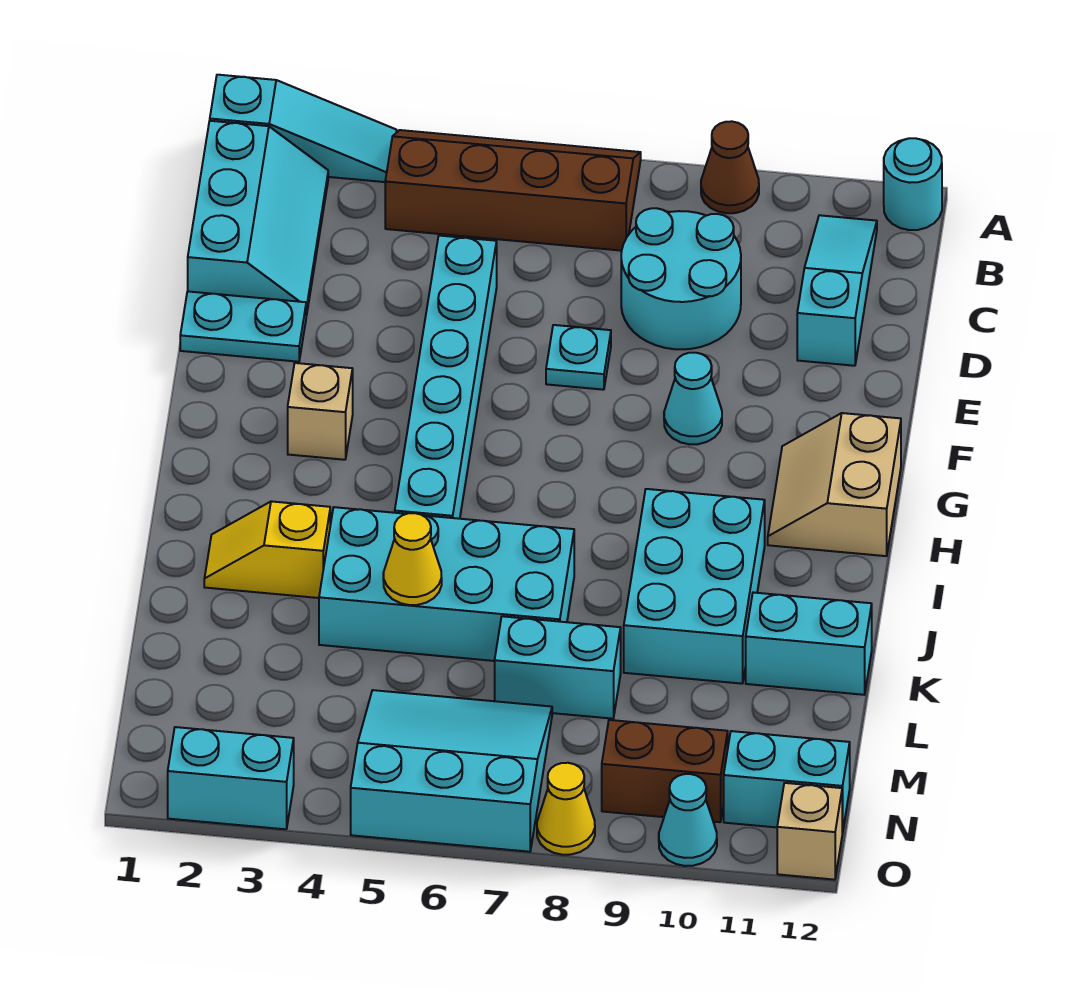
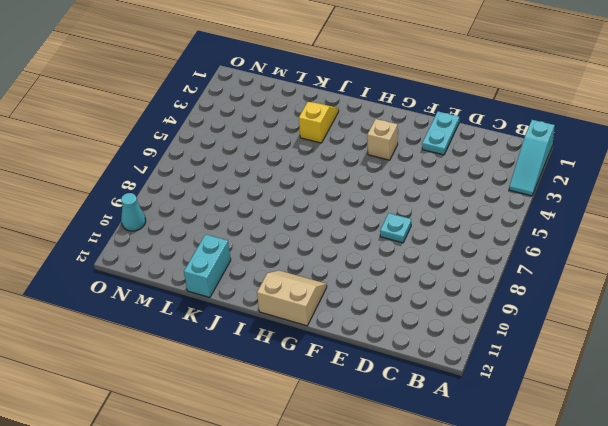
none -> brown slope A4:B7 level 1 top B
none -> brown cone A9 level 1
none -> cyan round brick A12 level 1

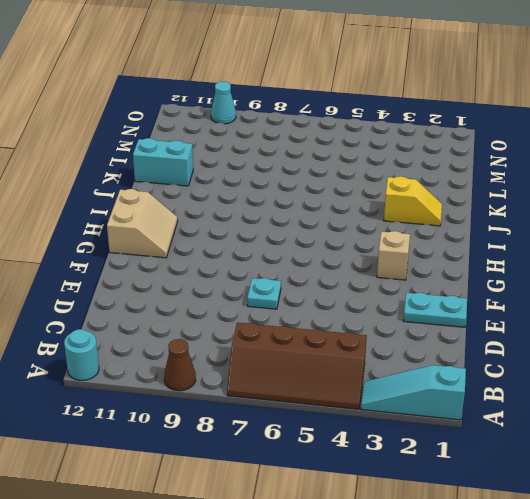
none -> cyan slope B1:D2 level 1 top 1
none -> cyan slope B11:D11 level 1 top D
none -> cyan round brick C8:D9 level 1

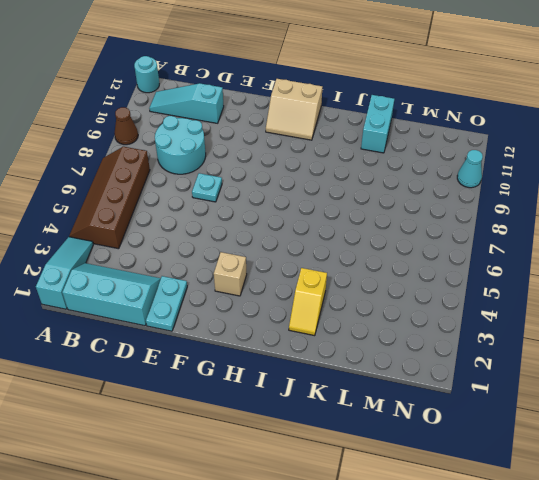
none -> cyan brick D5:I5 level 1
none -> cyan cone F9 level 1
none -> cyan brick I9:K10 level 1

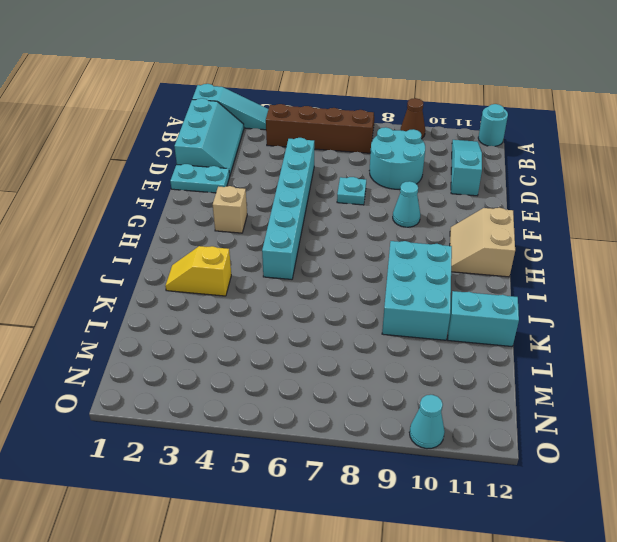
none -> cyan brick J4:K7 level 1
none -> cyan brick L7:L8 level 1
none -> cyan slope M5:O7 level 1 top O

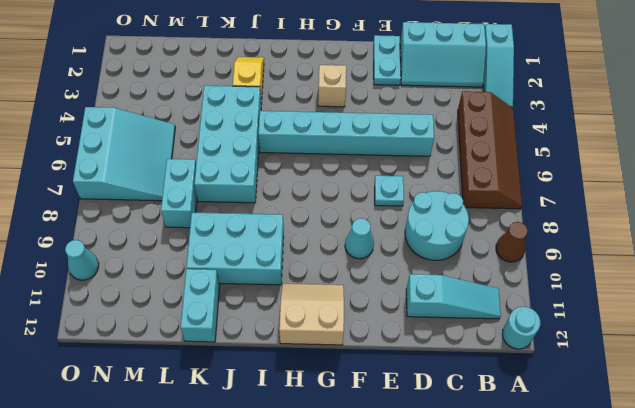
none -> brown brick N9:N10 level 1
none -> cyan brick N11:N12 level 1
none -> cyan brick O2:O3 level 1

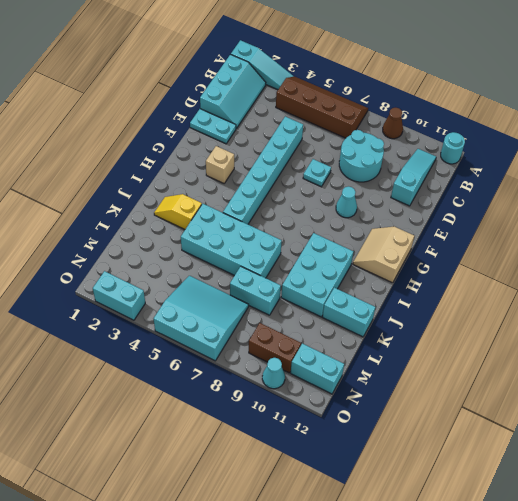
none -> yellow cone O8 level 1
none -> tan brick O12 level 1
none -> yellow cone K5 level 2

